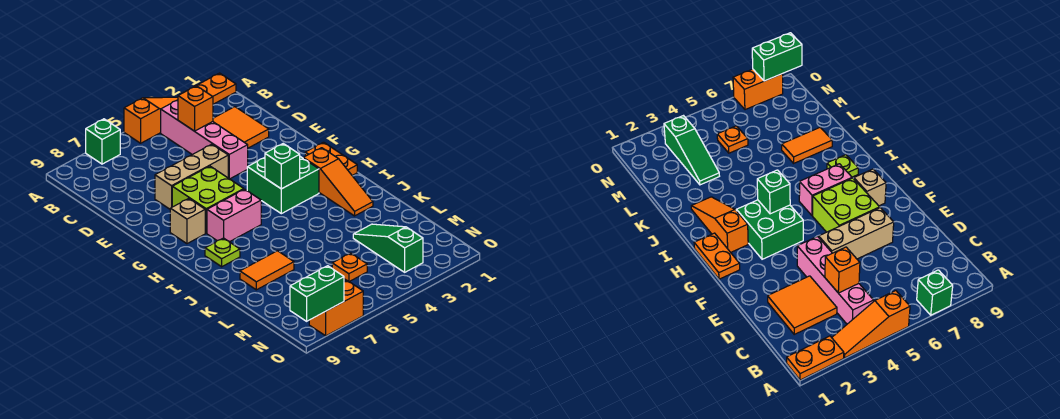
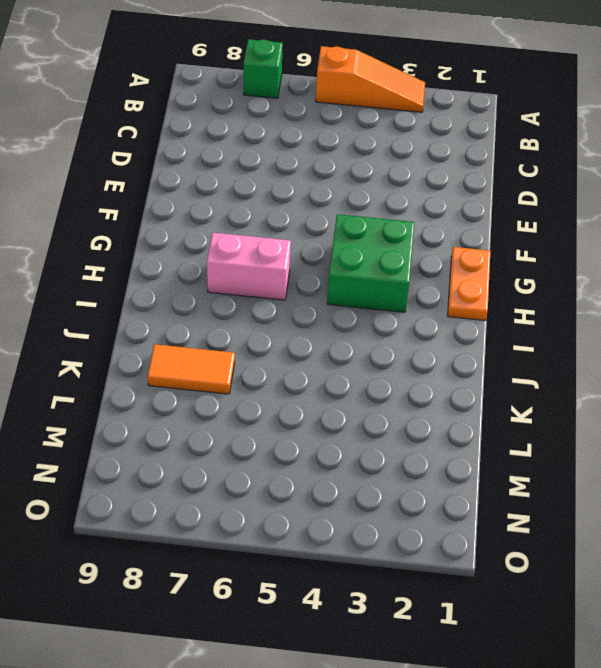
none -> orange plate A1:A2 level 1
none -> pink brick B4:E4 level 1
none -> orange tile C2:D3 level 1

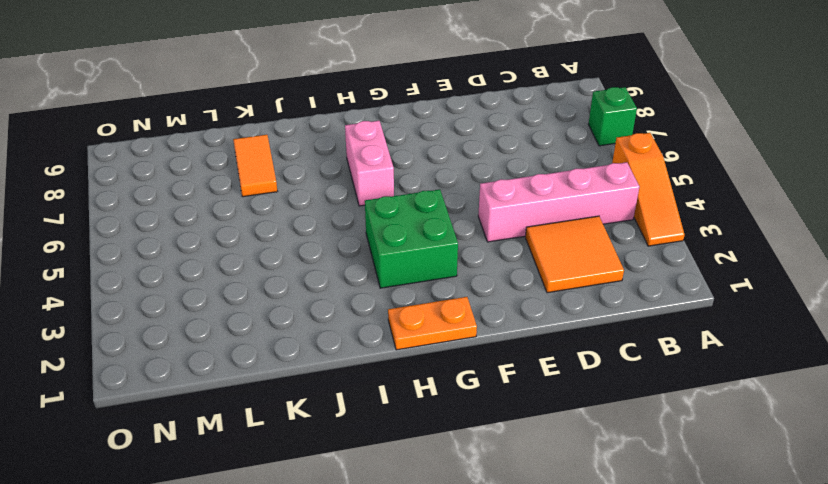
none -> orange plate A1:A2 level 1
none -> tan brick E5:E7 level 1
none -> lime brick F6:G7 level 1

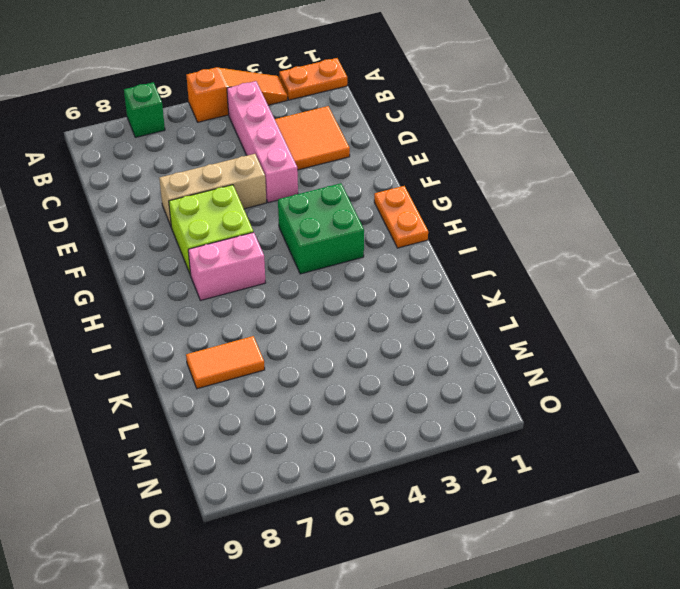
none -> tan brick G8 level 1
none -> orange slope H2:J2 level 1 top H
none -> lime plate I8 level 1

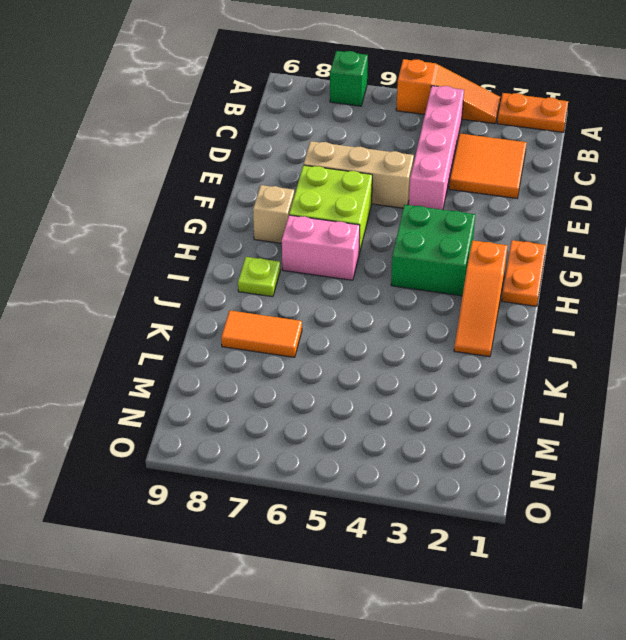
none -> green slope L3:N3 level 1 top N
none -> orange plate M5 level 1
none -> orange brick O7:O8 level 1

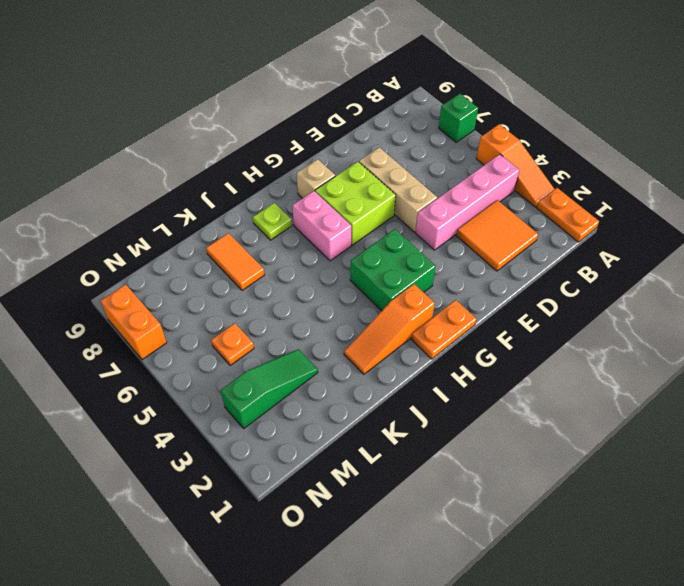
none -> orange brick C4 level 2
none -> green brick H4 level 2
none -> green brick O8:O9 level 2

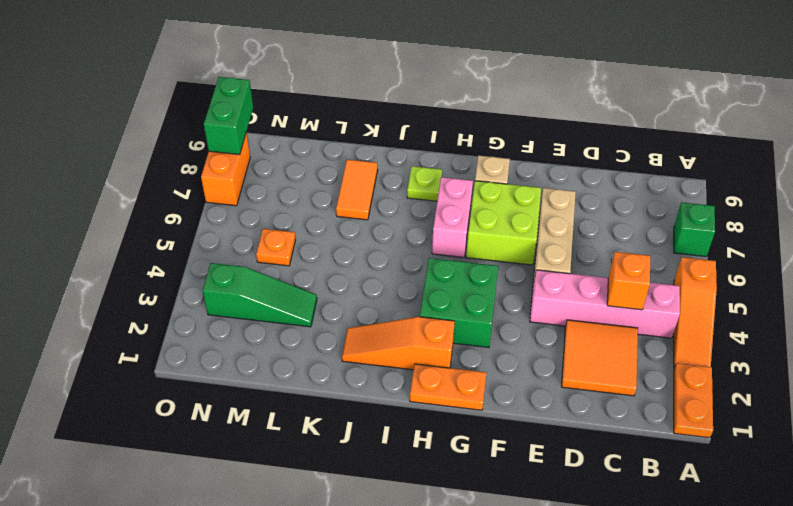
none -> green brick H4 level 2

